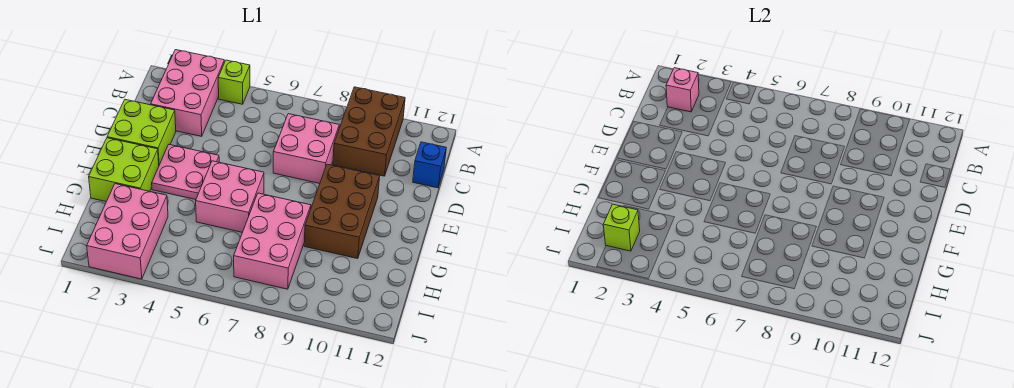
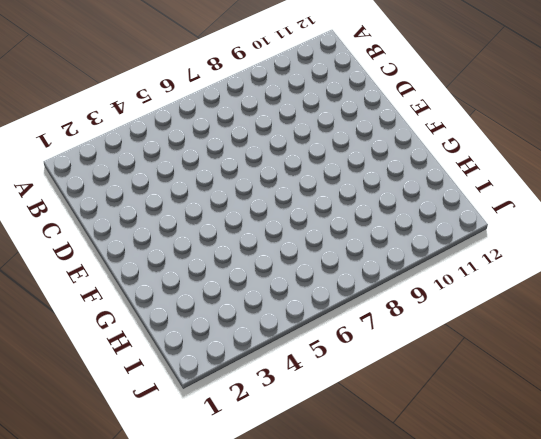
none -> pink brick A2:C3 level 1
none -> lime brick A4 level 1
none -> brown brick A9:C10 level 1

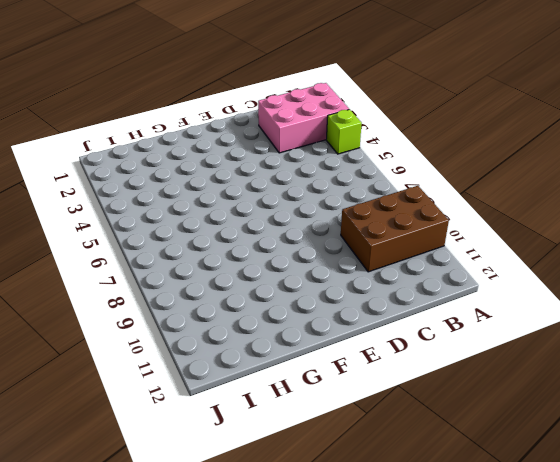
none -> pink brick C7:D8 level 1
none -> blue brick C12 level 1
none -> lime brick D1:E2 level 1

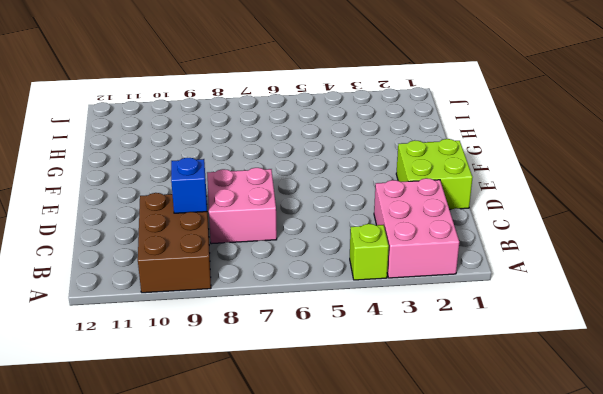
blue brick C9 level 2 -> blue brick C12 level 1
none -> pink plate E3:F4 level 1
none -> brown brick E9:G10 level 1
none -> lime brick F1:G2 level 1

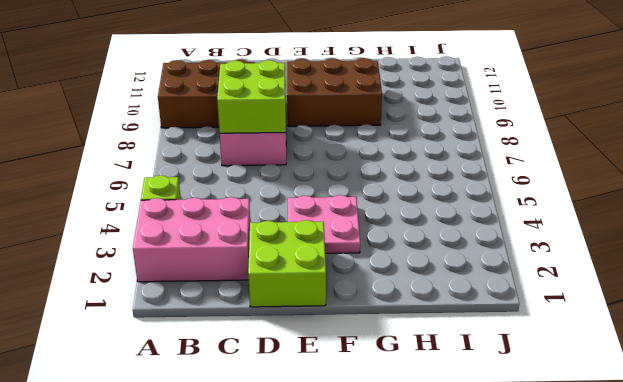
lime brick C7:D8 level 2 -> lime brick F1:G2 level 1
none -> blue brick C12 level 1
none -> pink brick F5:G6 level 1
none -> pink brick G7:I8 level 1

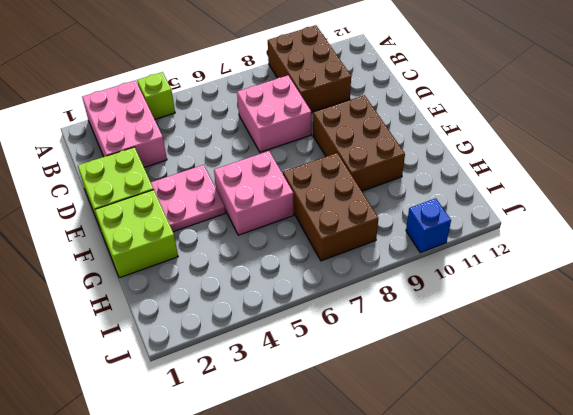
brown brick G7:I8 level 1 -> pink brick G7:I8 level 1
blue brick J10 level 1 -> blue brick C12 level 1
none -> pink brick H2:J3 level 1
none -> pink brick B2 level 2
none -> lime brick I2 level 2

